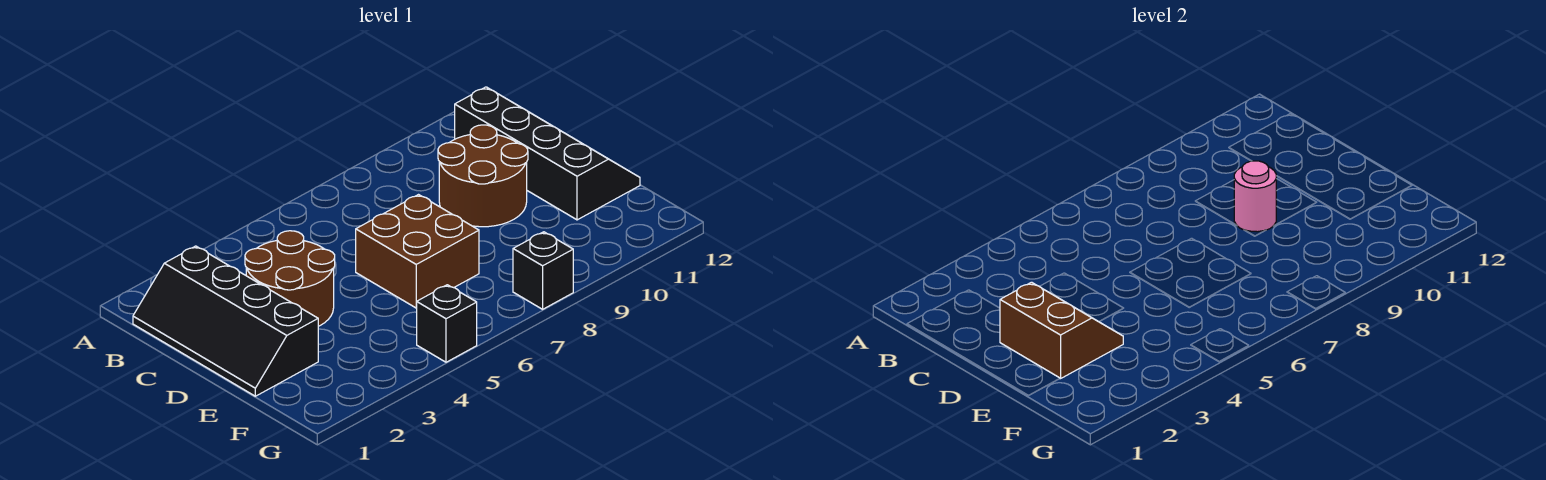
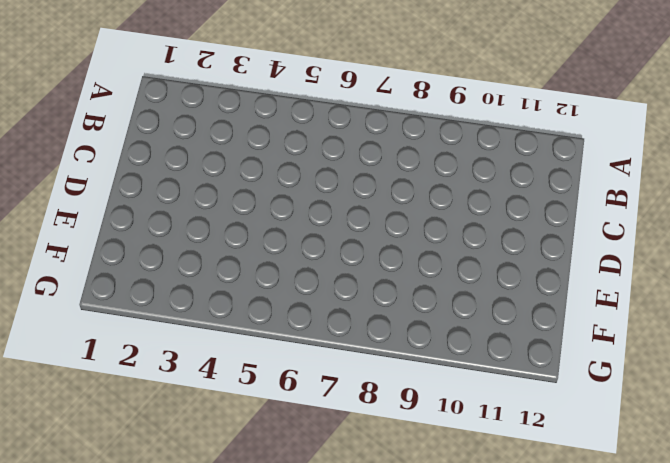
none -> black slope B1:E2 level 1 top 2
none -> black slope B11:E12 level 1 top 11

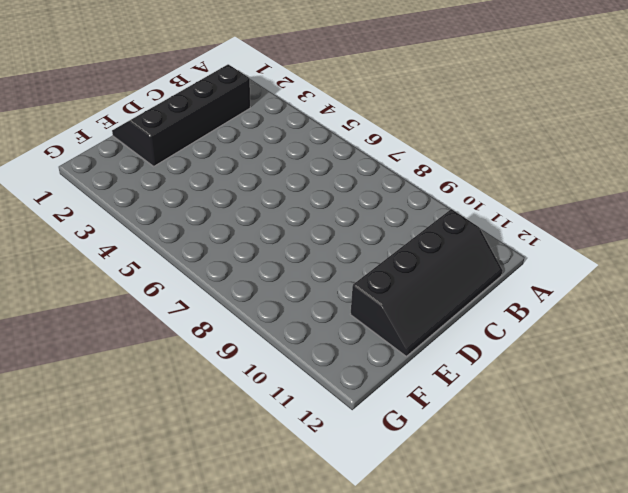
none -> brown round brick C3:D4 level 1
none -> brown round brick C9:D10 level 1

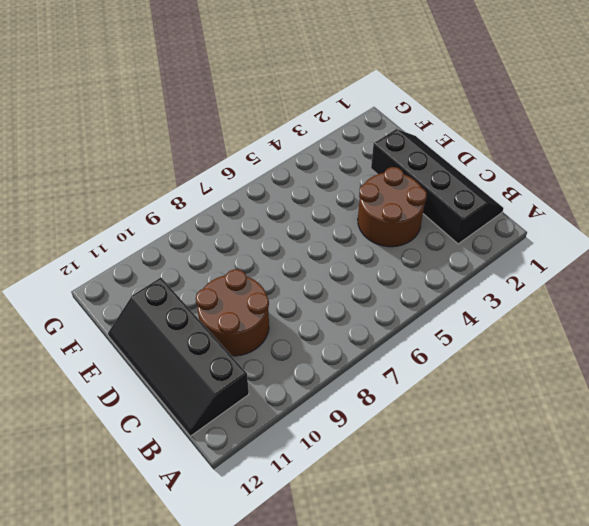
none -> brown brick D6:E7 level 1
none -> black brick G5 level 1

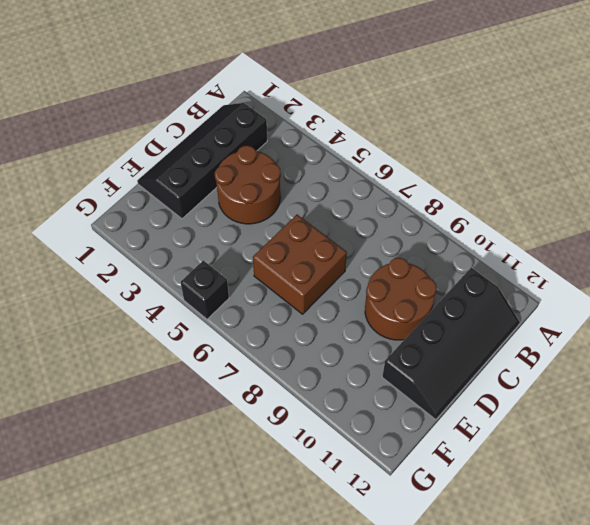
none -> black brick G8 level 1
none -> brown slope D2:E3 level 2 top 2

